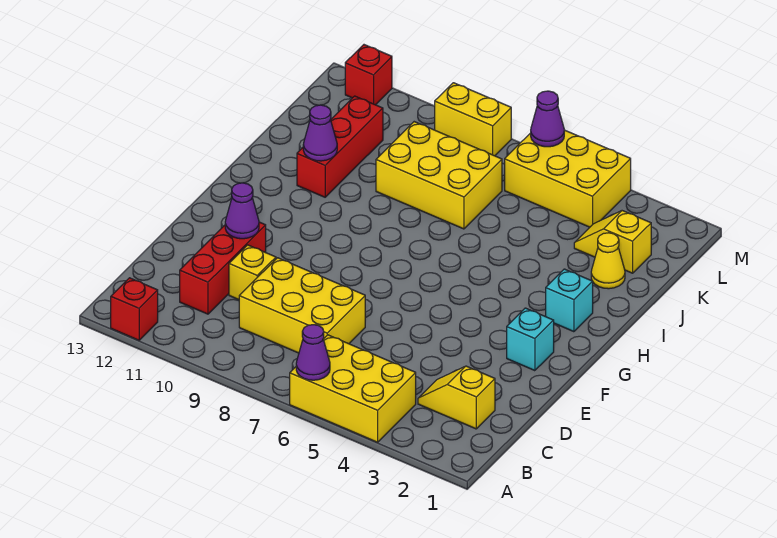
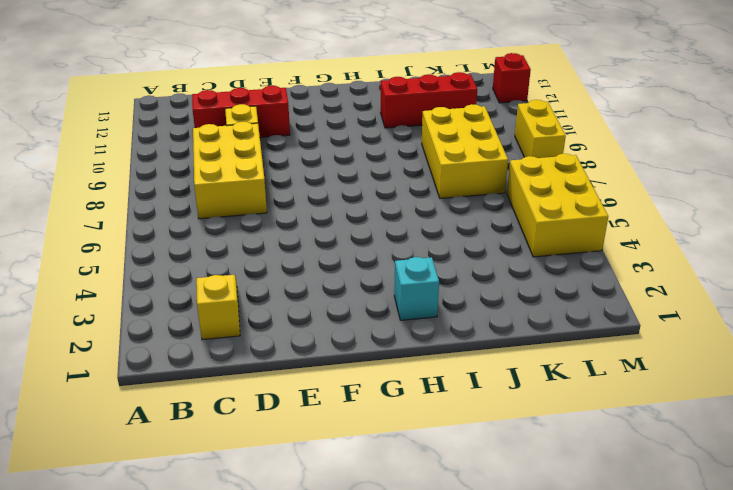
none -> yellow brick A4:B6 level 1
none -> red brick A12 level 1
none -> cyan brick F2 level 1

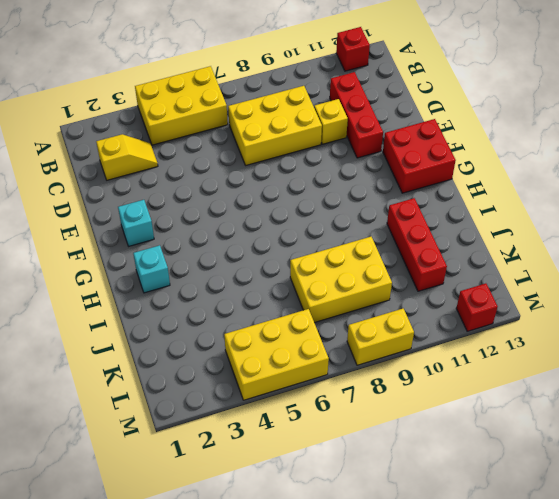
red brick F12:G13 level 1 -> none
none -> yellow cone J2 level 1
none -> yellow slope K2:K3 level 1 top 2
none -> purple cone A6 level 2

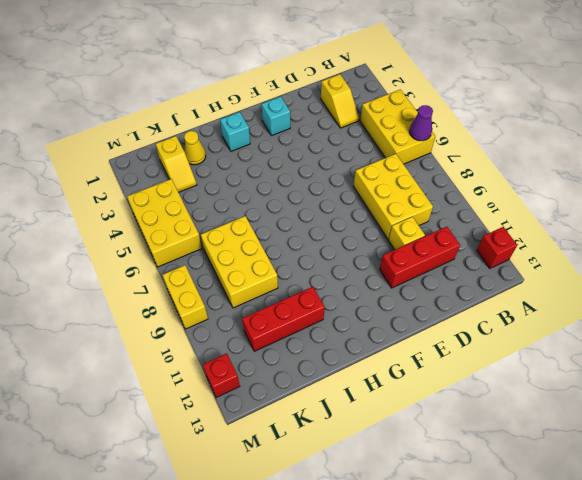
none -> purple cone E11 level 2
none -> purple cone I11 level 2
none -> purple cone M6 level 2

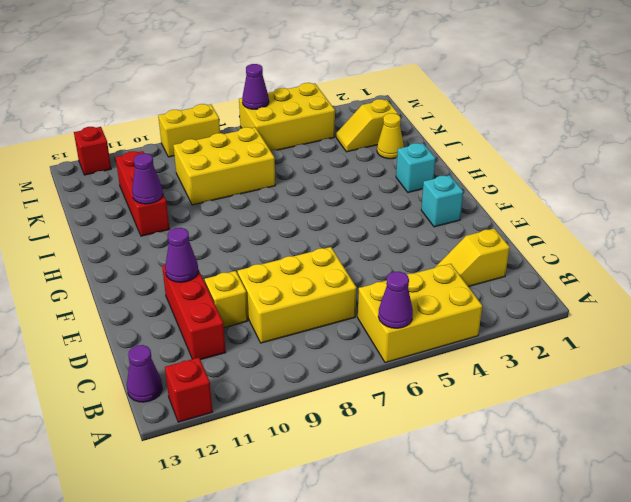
purple cone B13 level 1 -> none

